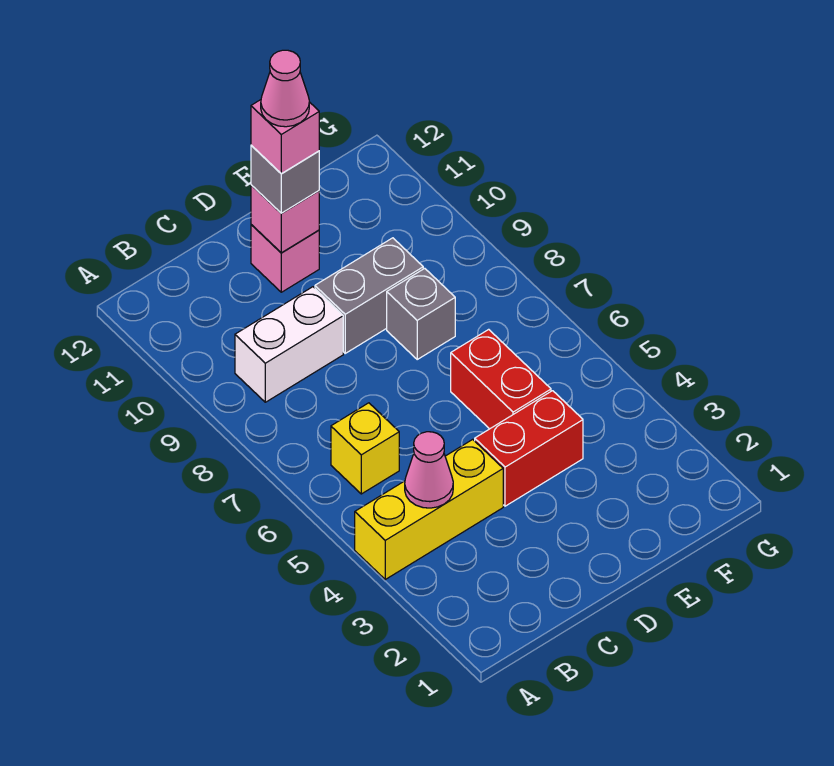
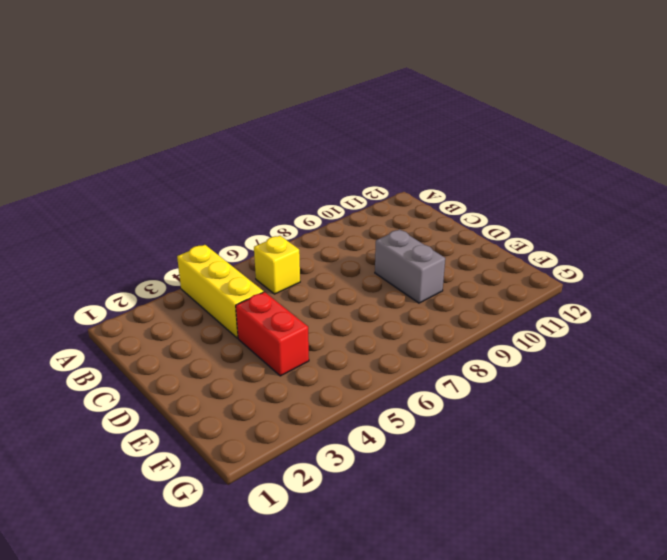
none -> white brick B9:C9 level 1
none -> pink brick D11 level 1
none -> red brick E5:E6 level 1

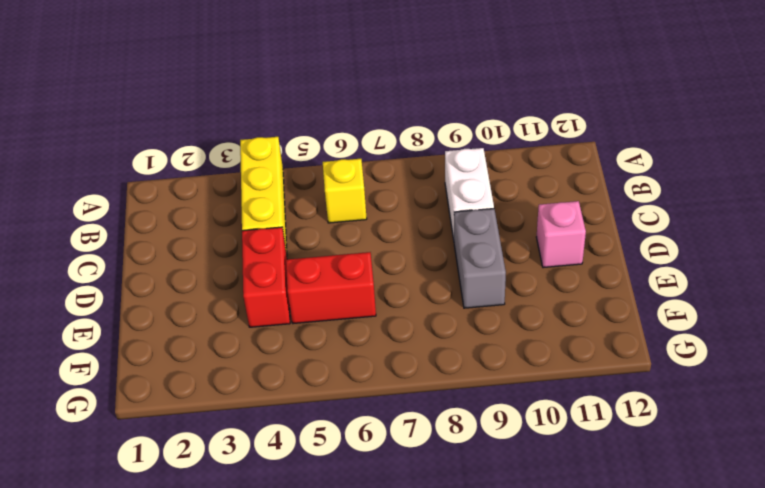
none -> grey brick E8 level 1
none -> pink cone B4 level 2
none -> pink brick D11 level 2

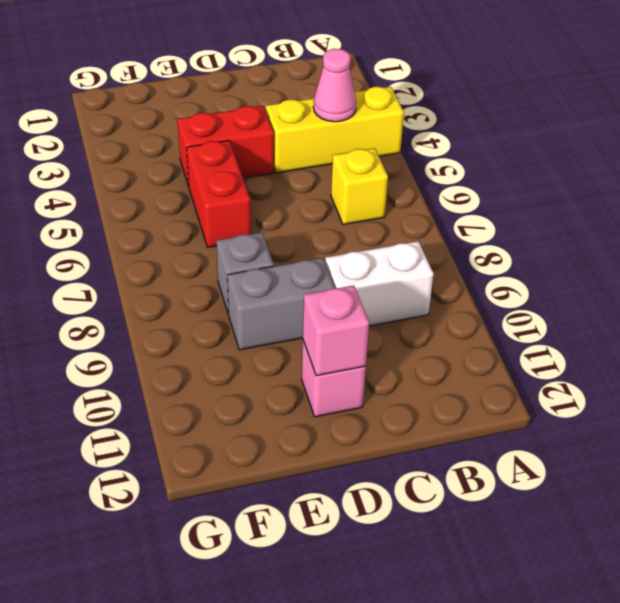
none -> grey brick D11 level 3
none -> pink brick D11 level 4
none -> pink cone D11 level 5

